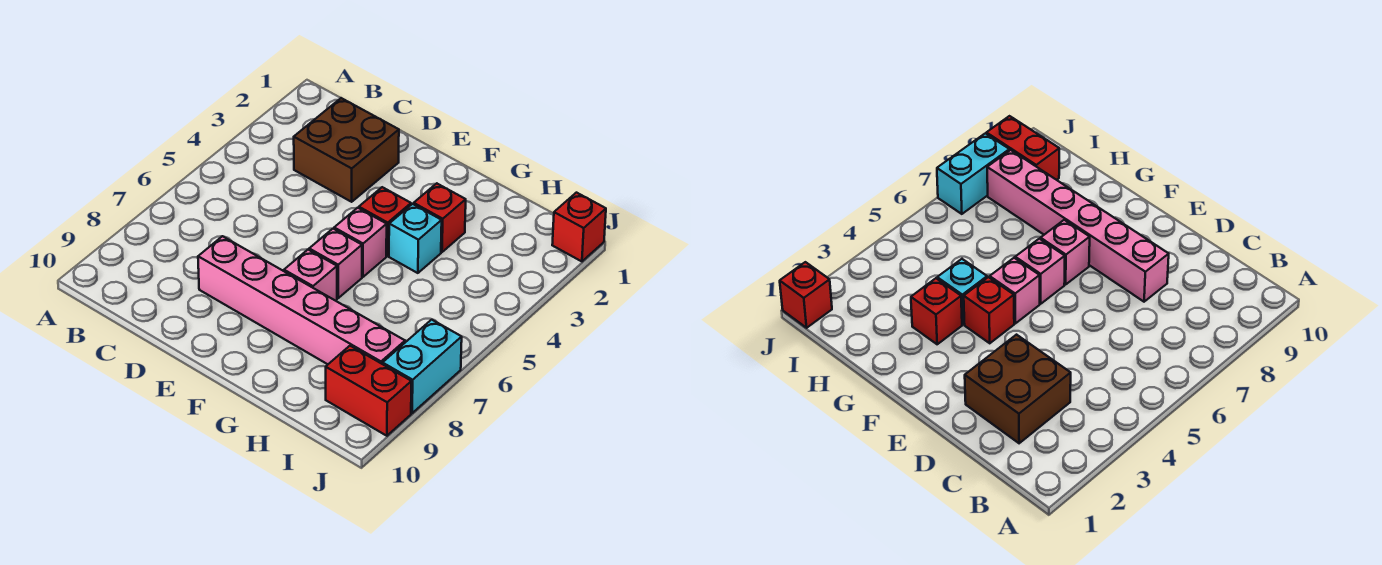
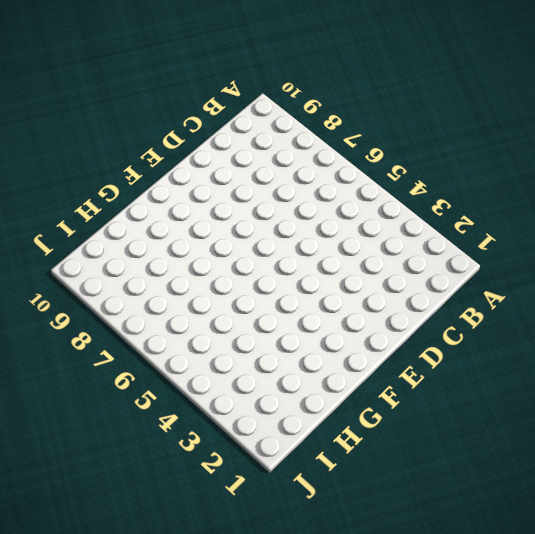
none -> brown brick C2:D3 level 1
none -> pink brick D8:I8 level 1

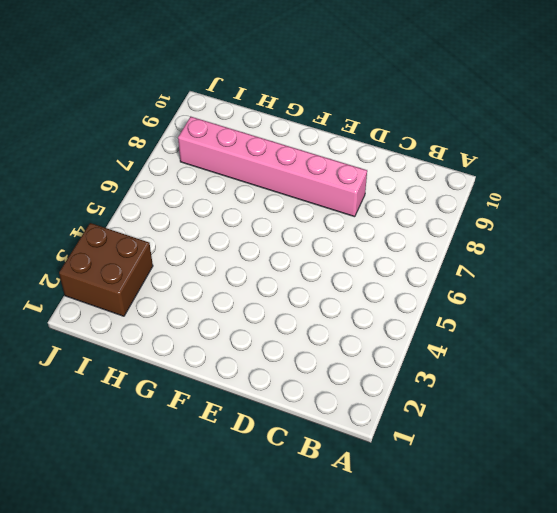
brown brick I2:J3 level 1 -> brown brick C2:D3 level 1
none -> red brick F4 level 1
none -> pink brick F5 level 1

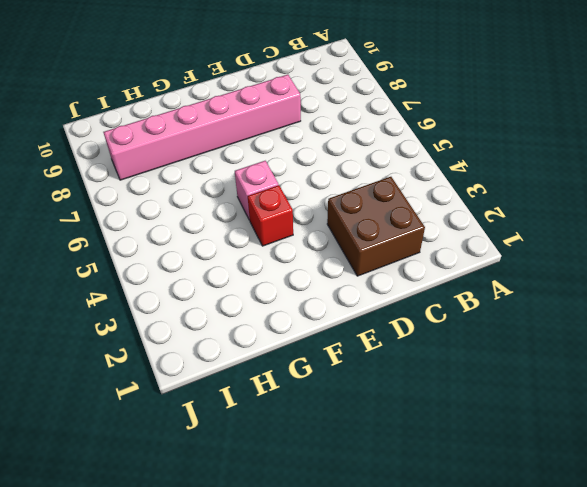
none -> pink brick F6 level 1
none -> pink brick F7 level 1

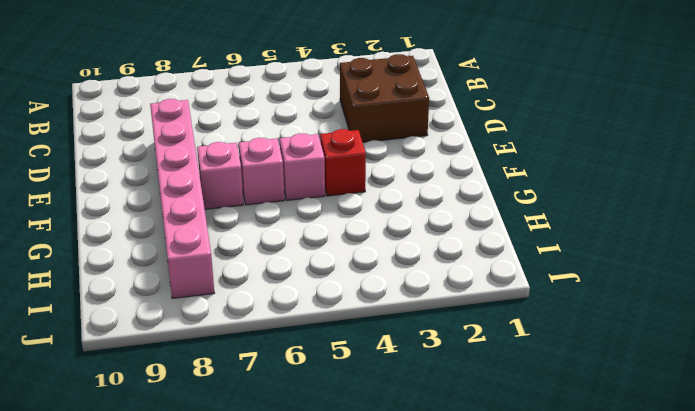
none -> red brick G3 level 1
none -> cyan brick G4 level 1

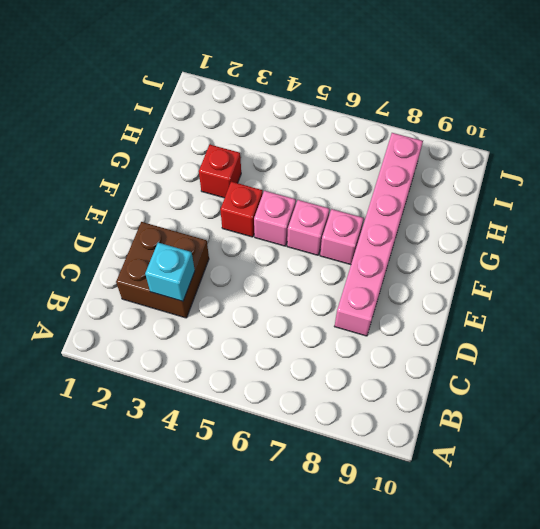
cyan brick C3 level 2 -> cyan brick G4 level 1
none -> red brick I9:J9 level 1
none -> red brick J1 level 1

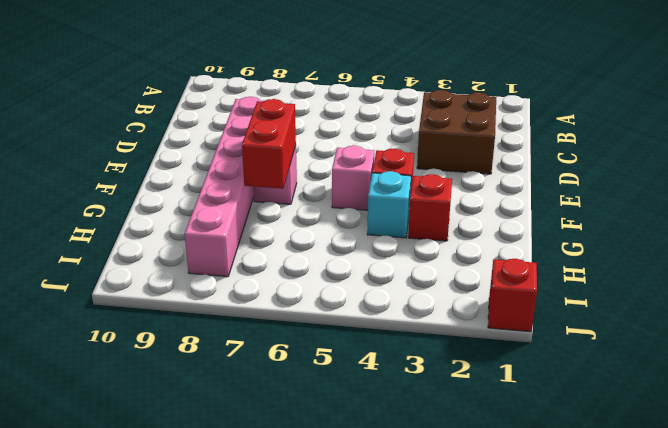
red brick F7:G7 level 2 -> red brick I9:J9 level 1
none -> pink brick F6 level 1
none -> cyan brick J7:J8 level 1

